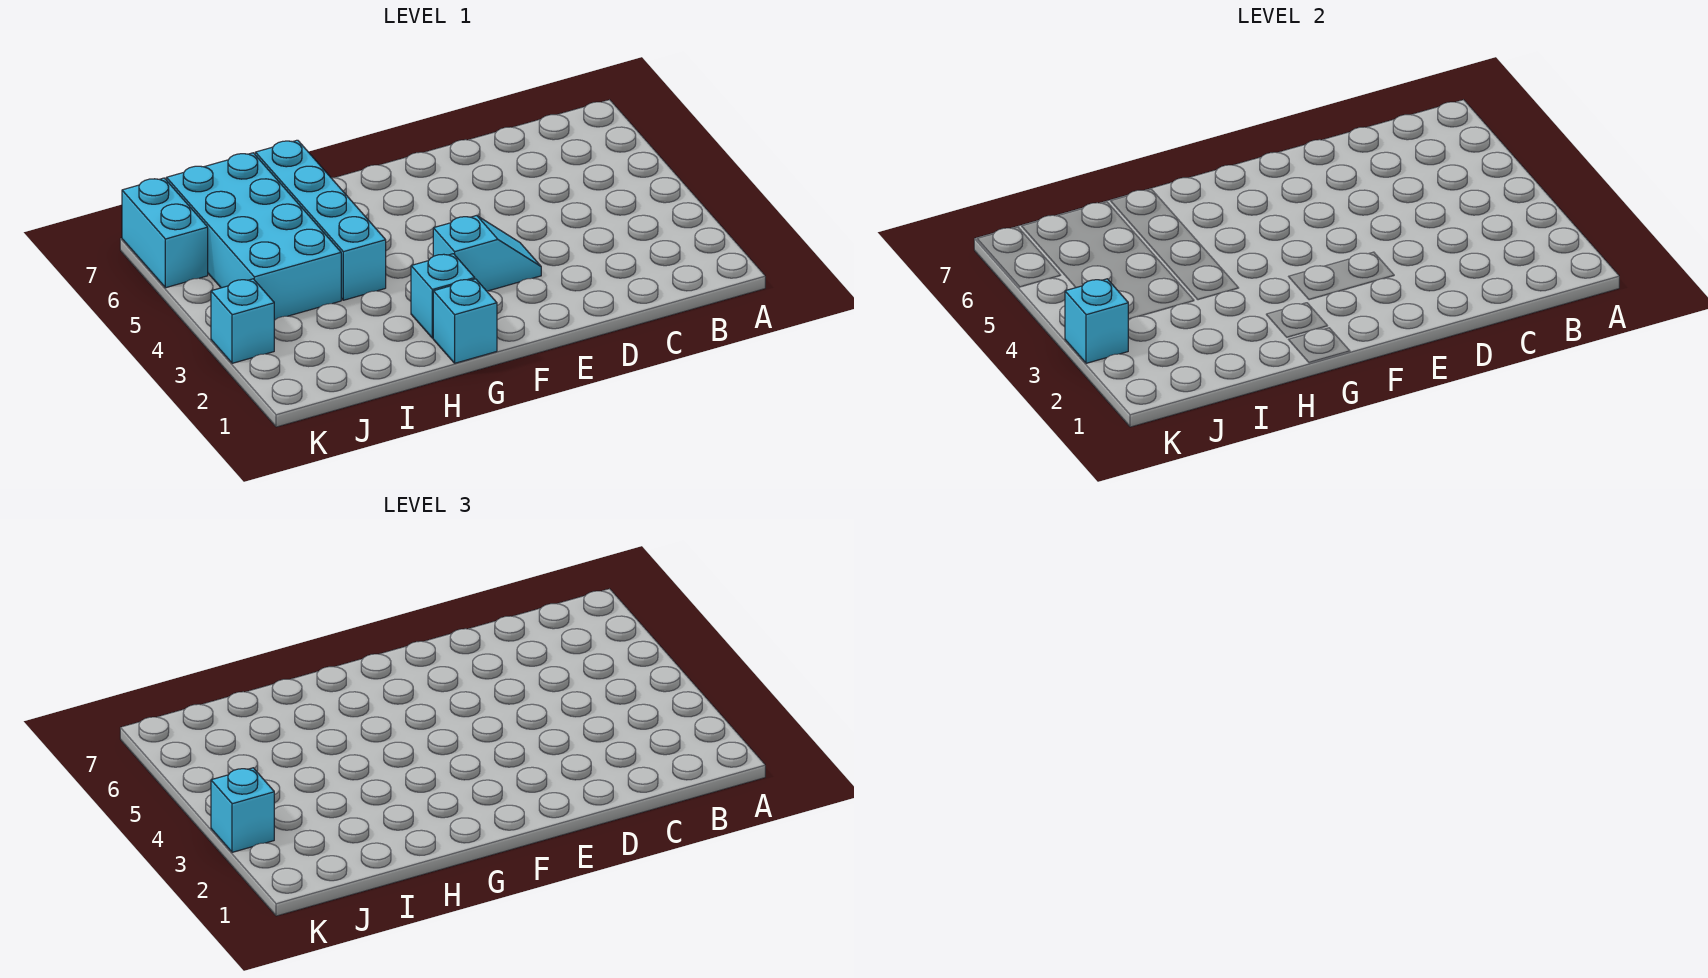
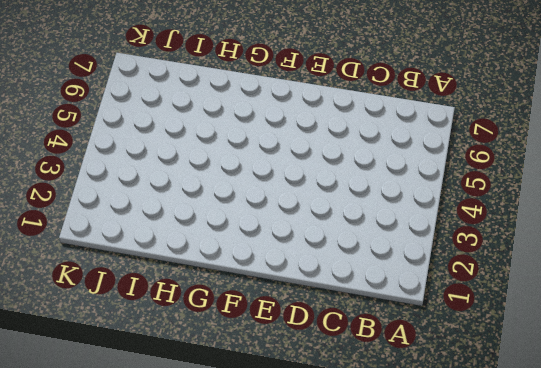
none -> cyan slope E3:F3 level 1 top F
none -> cyan brick G1 level 1

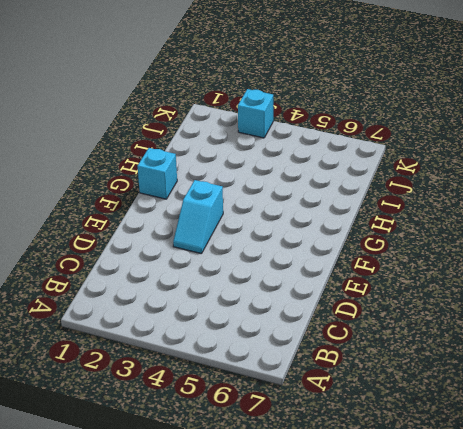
none -> cyan brick G2 level 1
none -> cyan brick H4:H7 level 1

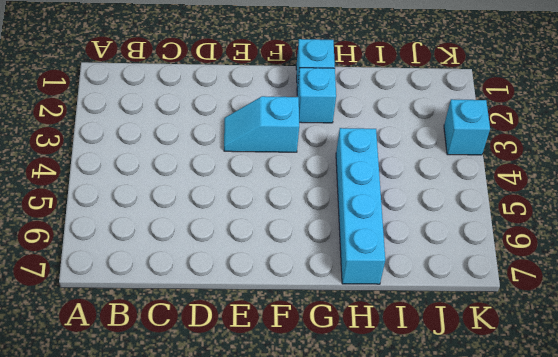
none -> cyan brick I4:J7 level 1
none -> cyan brick K6:K7 level 1

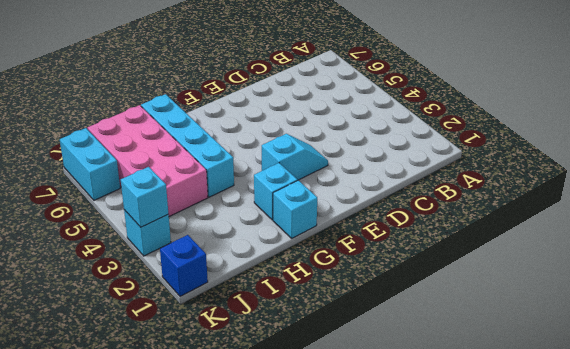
pink brick I4:J7 level 1 -> cyan brick I4:J7 level 1
blue brick K1 level 1 -> none
none -> cyan brick K3 level 3

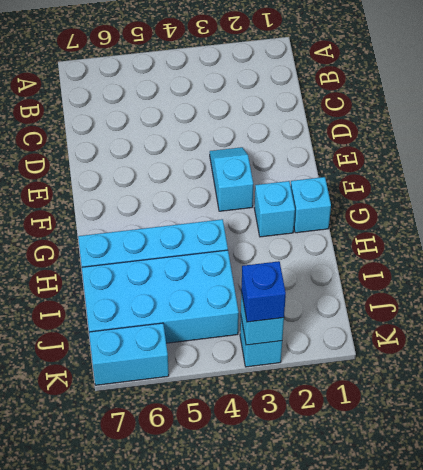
blue brick K3 level 3 -> cyan brick K3 level 3

